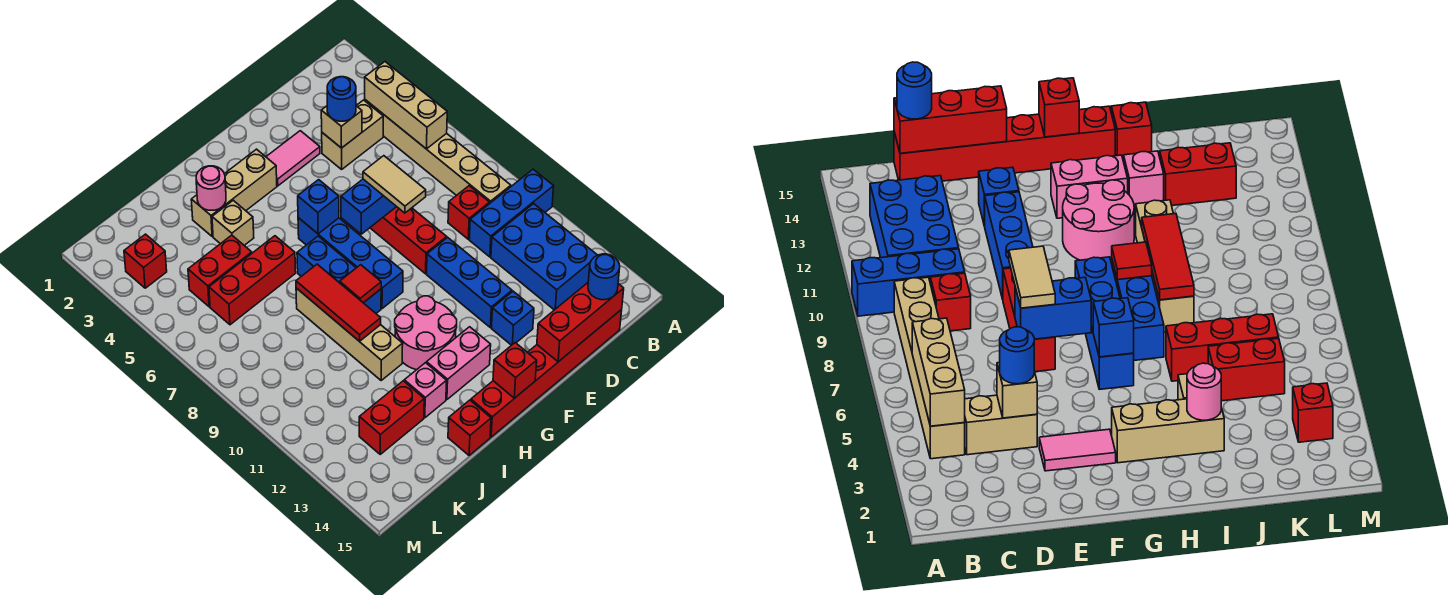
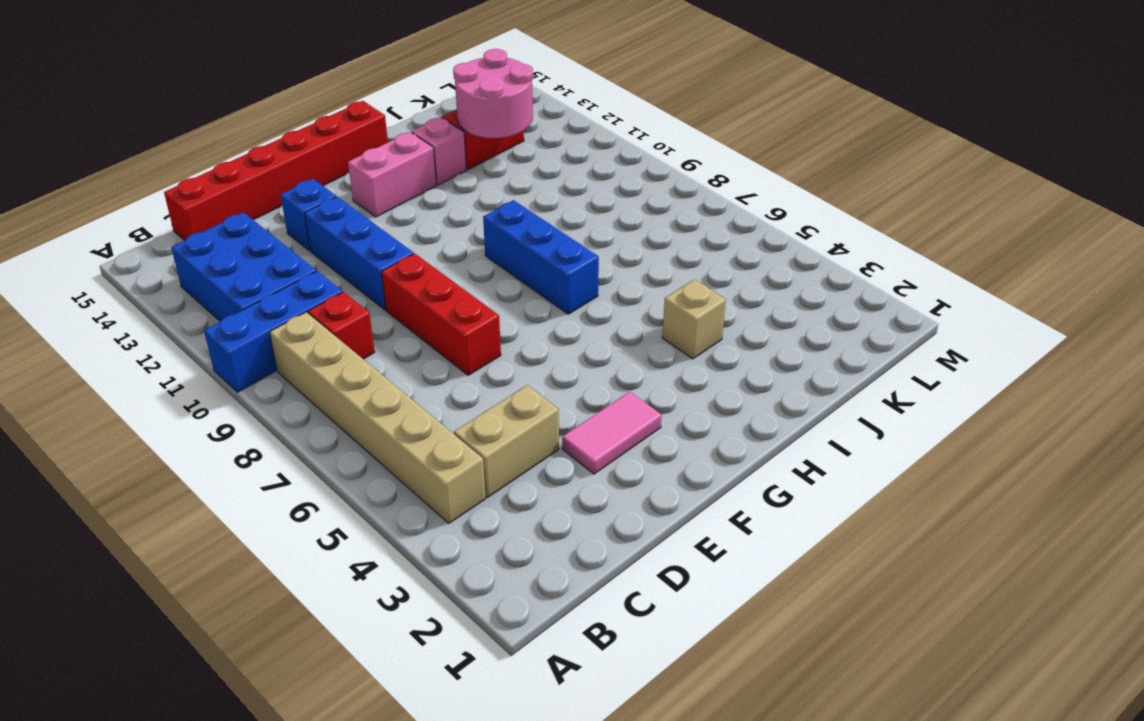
pink round brick J12:K13 level 2 -> pink round brick G11:H12 level 1
none -> tan brick G3:I3 level 1
none -> blue brick G6:G9 level 1
none -> red brick I6:K6 level 1
none -> tan brick I8:I11 level 1

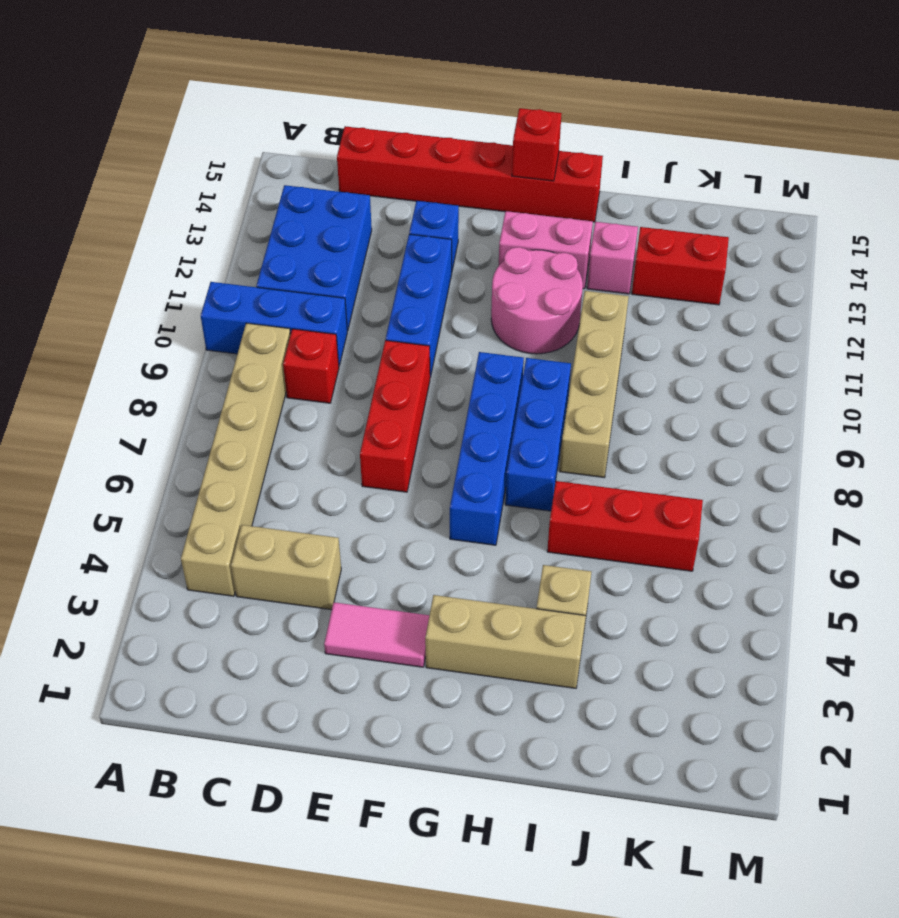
none -> red brick I15 level 1
none -> red brick J5:K5 level 1
none -> red brick L3 level 1
none -> tan brick B4:B6 level 2

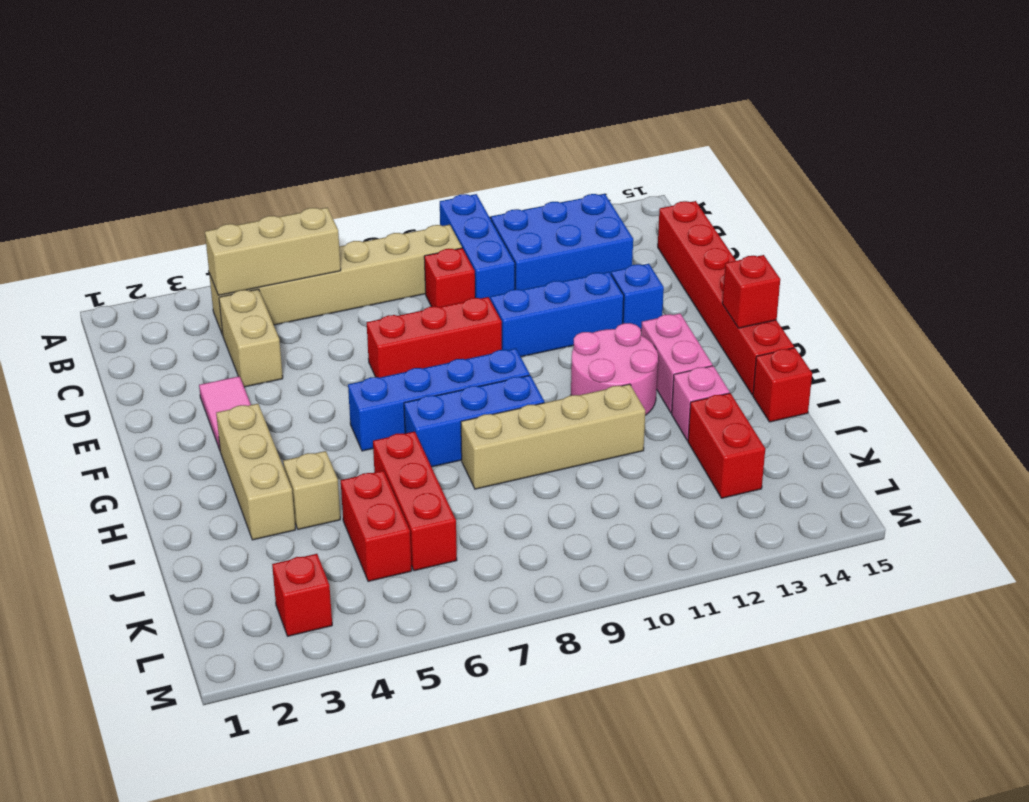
none -> red brick C15:E15 level 2
none -> tan brick D4 level 2
none -> blue brick E7:F7 level 2
none -> blue brick G6 level 2

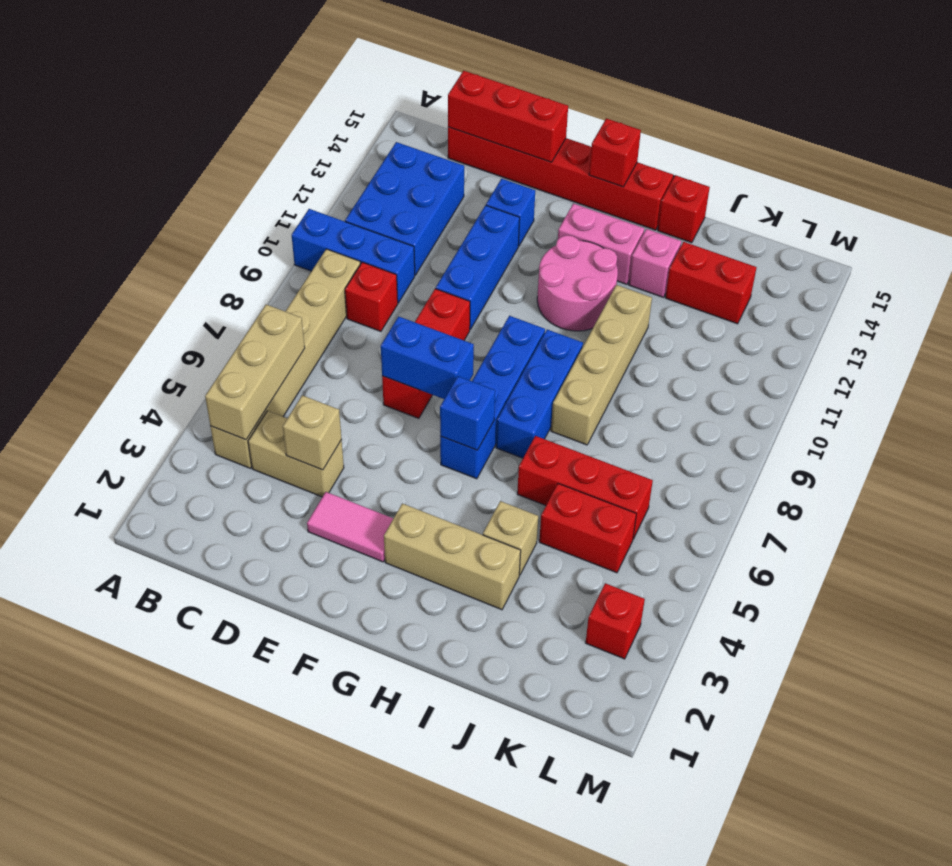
none -> red tile H9 level 2
none -> pink round brick I3 level 2
none -> red tile I8:I10 level 2
none -> blue round brick C15 level 3

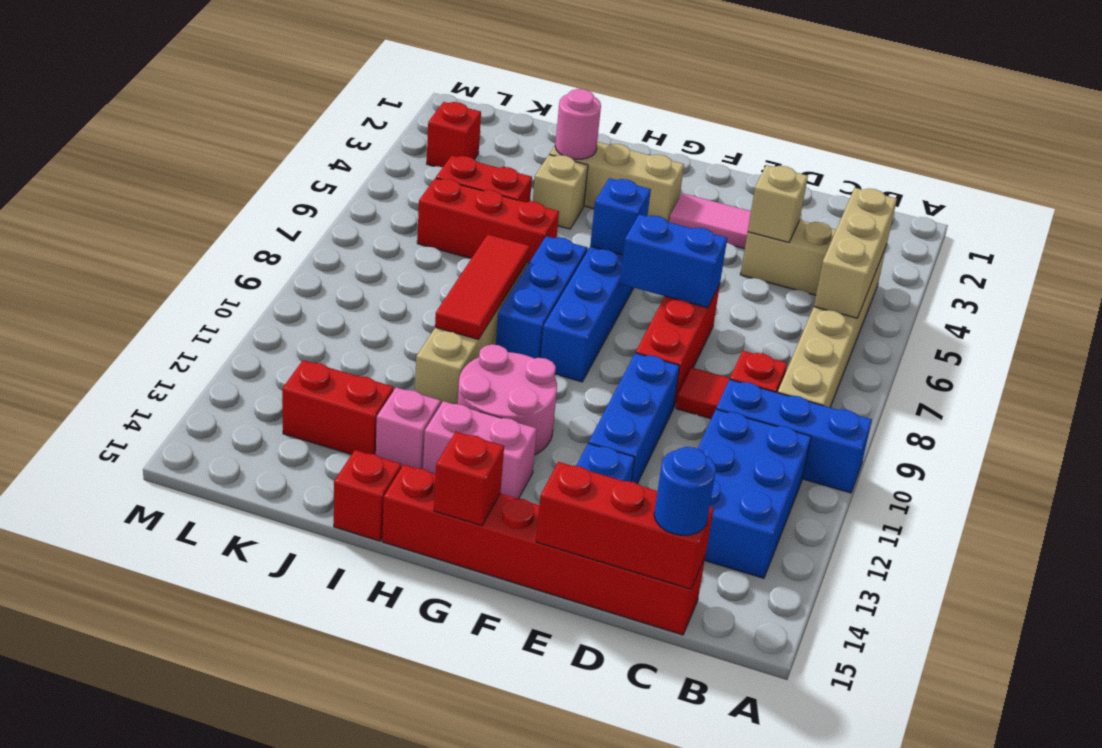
red tile D9 level 1 -> red tile H9 level 2
none -> blue round brick D4 level 3
none -> tan tile E7:E8 level 3

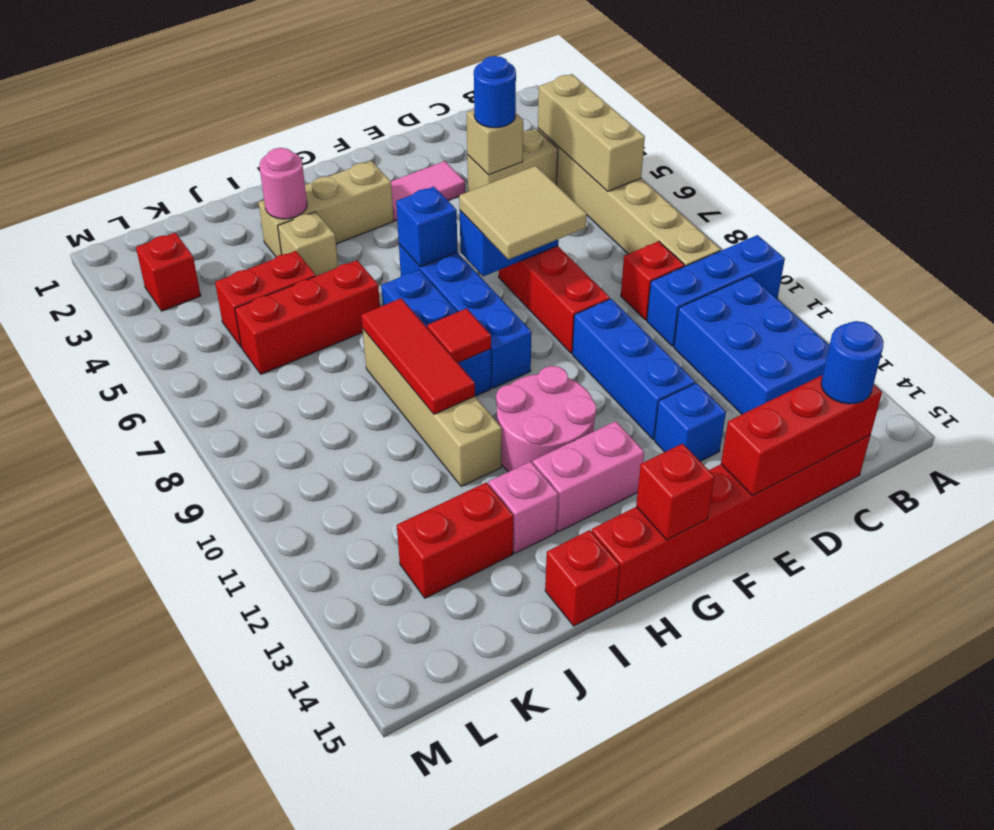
tan tile E7:F8 level 3 -> tan tile E7:E8 level 3

